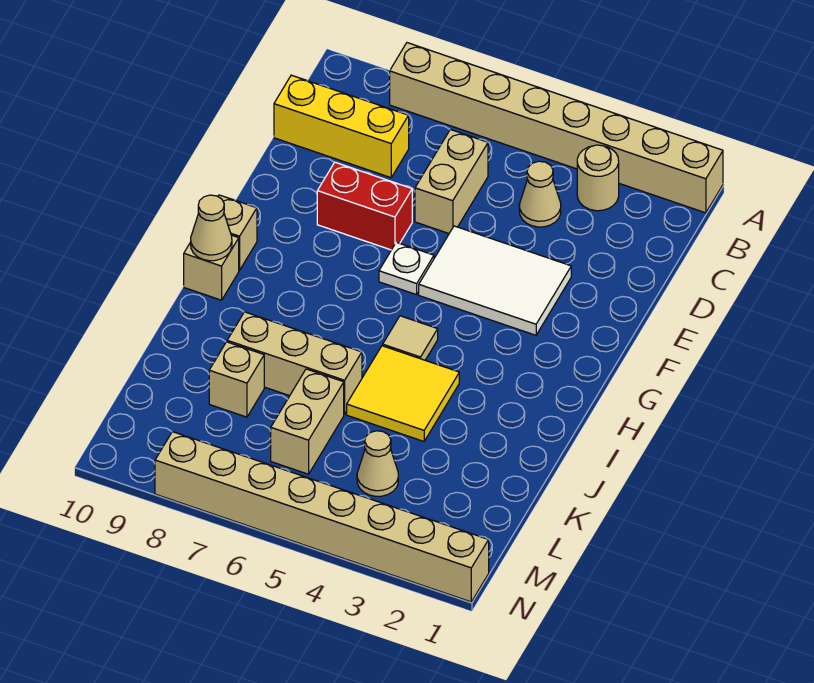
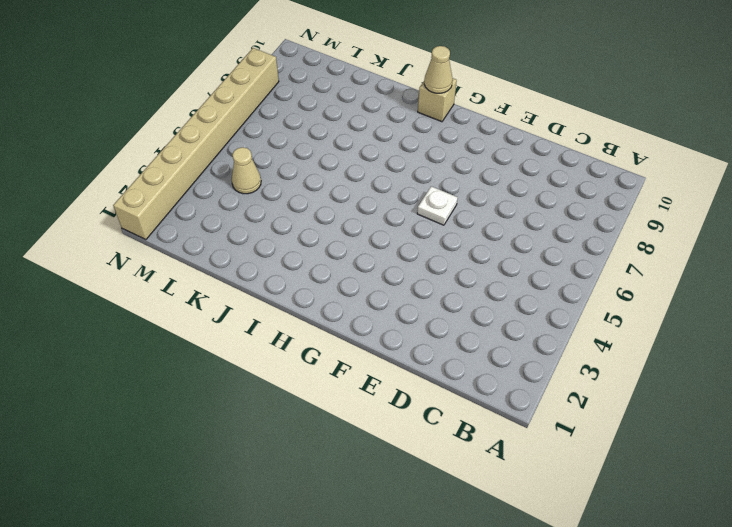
none -> tan brick A1:A8 level 1
none -> tan round brick B3 level 1
none -> tan cone C4 level 1

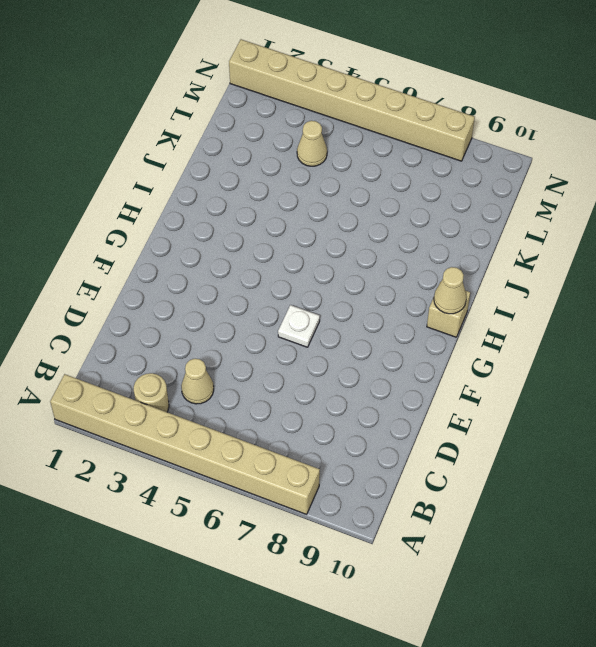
none -> tan brick C6:D6 level 1
none -> yellow brick C8:C10 level 1
none -> white tile E3:F5 level 1

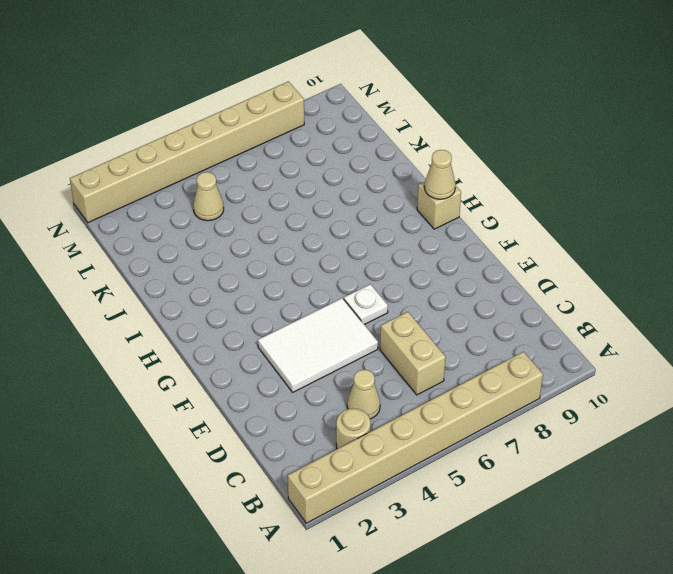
none -> yellow brick C8:C10 level 1
none -> red brick E7:E8 level 1
none -> tan brick G10 level 1

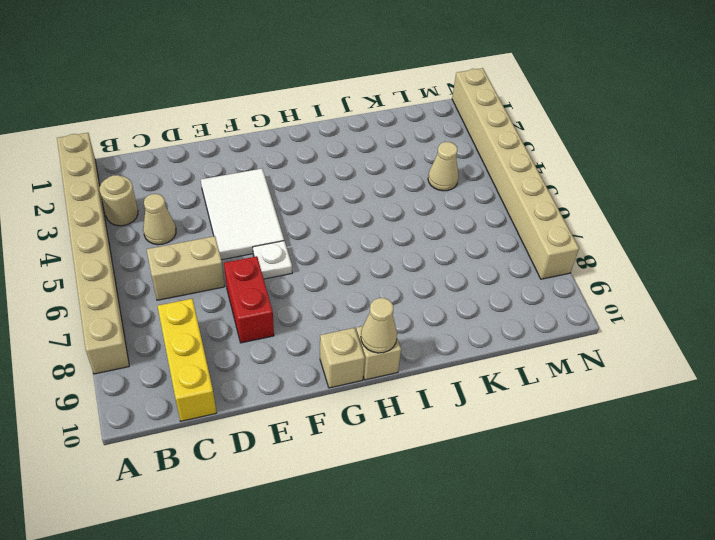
none -> tan tile H5 level 1
none -> yellow tile I4:J5 level 1
none -> tan brick J6:J8 level 1

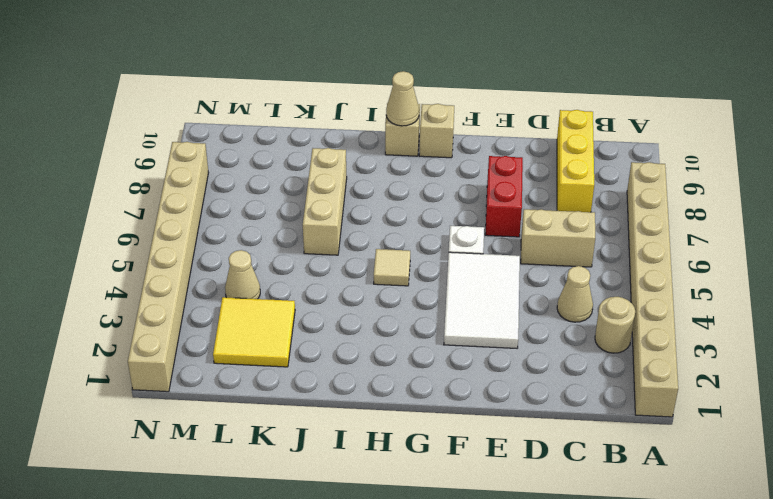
yellow tile K2:L3 level 1 -> yellow tile I4:J5 level 1
none -> tan brick K6:L6 level 1
none -> tan brick K8 level 1

